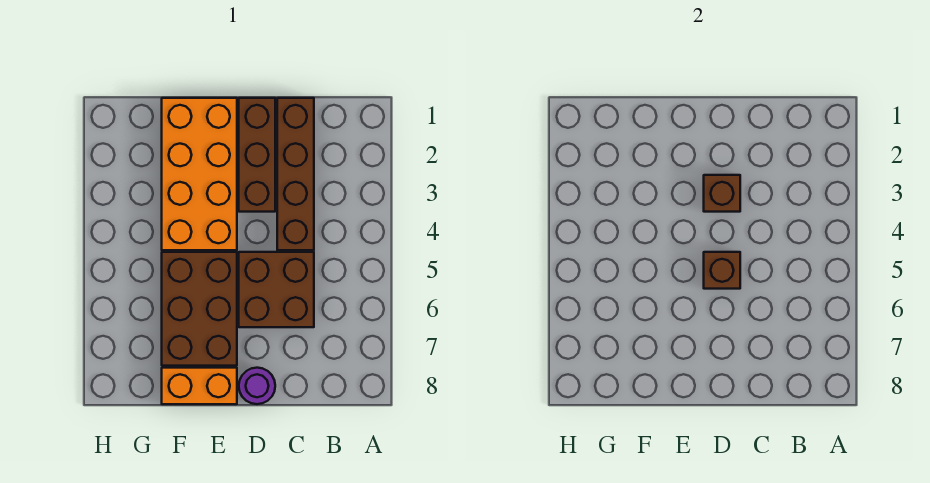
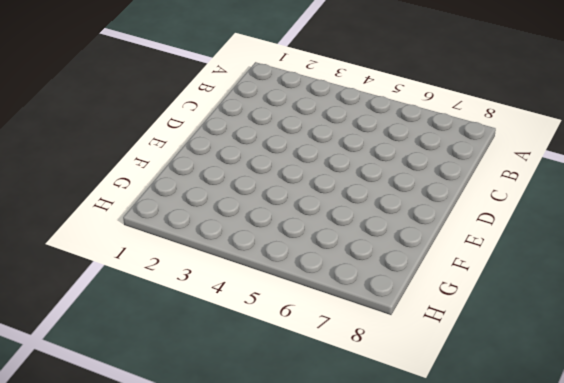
none -> brown brick C1:C4 level 1
none -> brown brick C5:D6 level 1

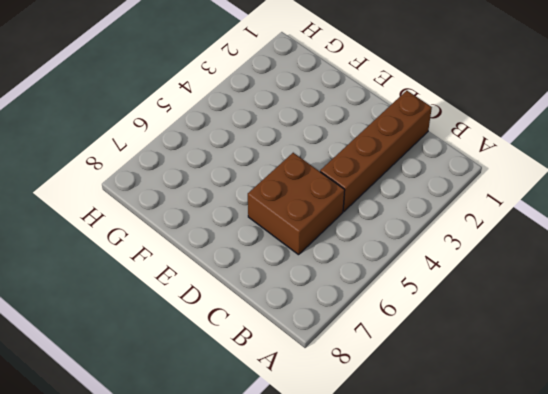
none -> brown brick D1:D3 level 1
none -> purple round brick D8 level 1

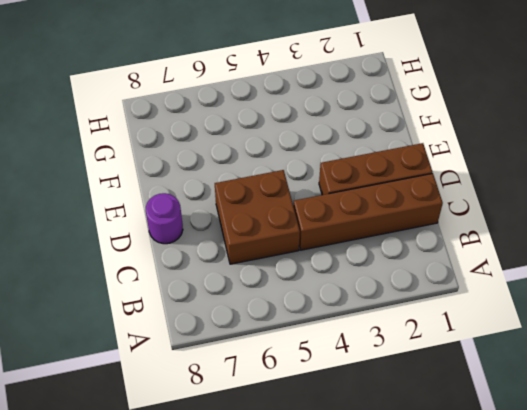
none -> orange brick E1:F4 level 1
none -> brown brick E5:F7 level 1

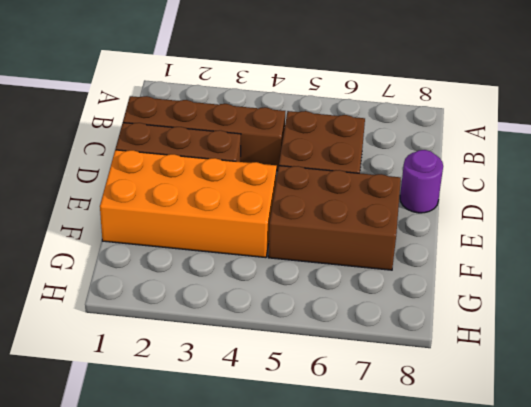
none -> orange brick E8:F8 level 1
none -> brown brick D3 level 2

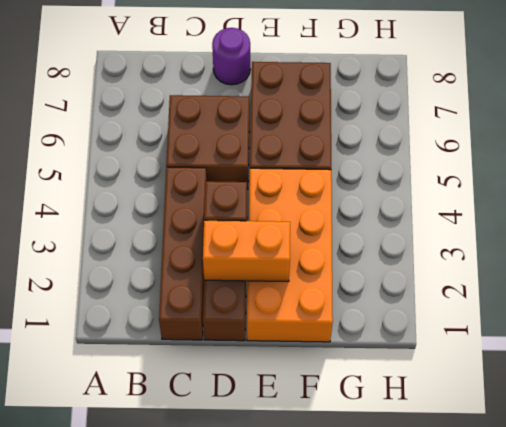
orange brick D2:E2 level 2 -> orange brick E8:F8 level 1
none -> brown brick D5 level 2

